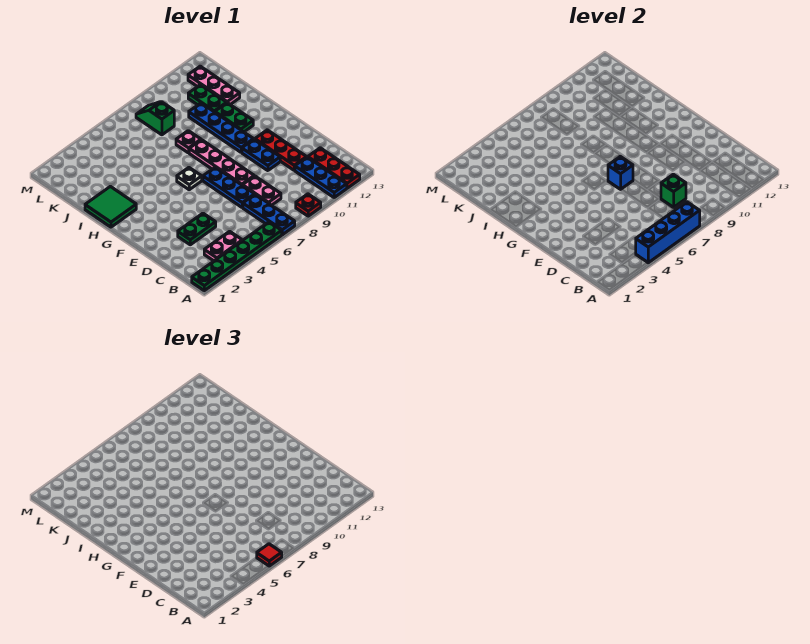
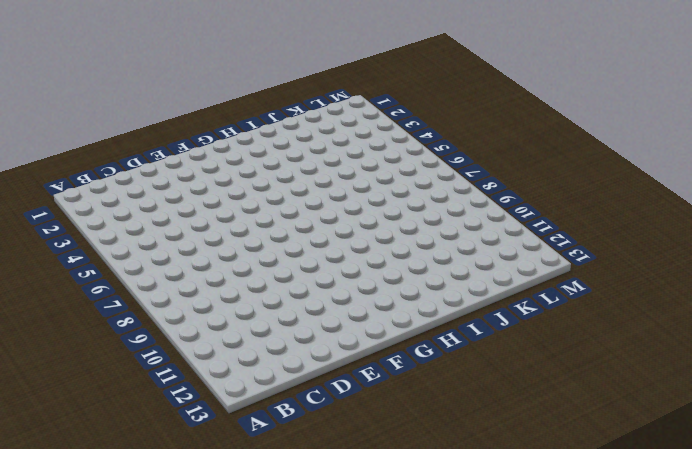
none -> green plate A1:A6 level 1
none -> blue plate A7:C7 level 1
none -> red plate A9 level 1

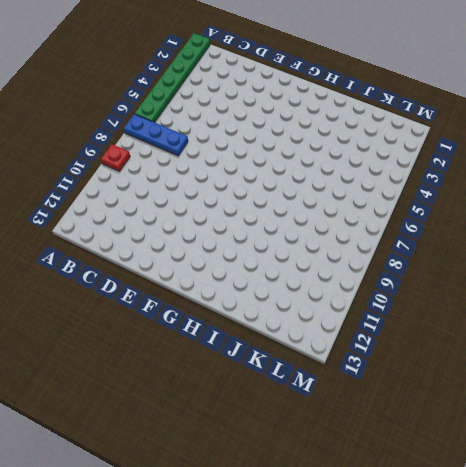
none -> blue plate A11:C11 level 1
none -> red plate A12:C12 level 1
none -> pink plate B3:B4 level 1

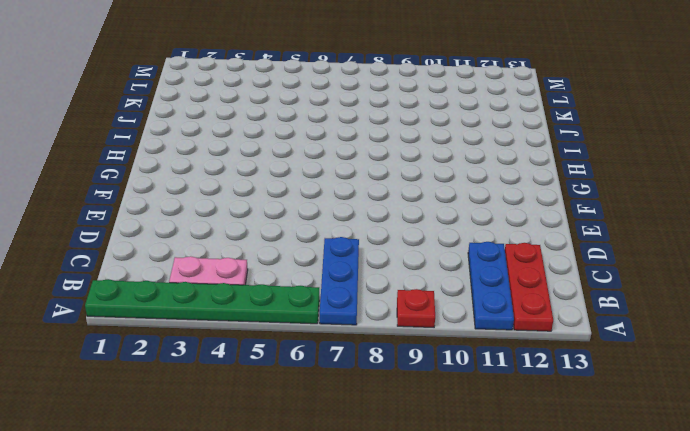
none -> pink plate C8:D8 level 1
none -> green plate D3:D4 level 1
none -> blue plate D7:F7 level 1

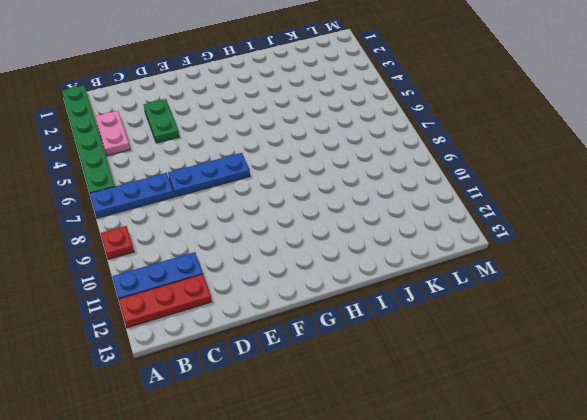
none -> pink plate C8:D8 level 1
none -> red plate D11:F11 level 1
none -> pink plate E8:H8 level 1

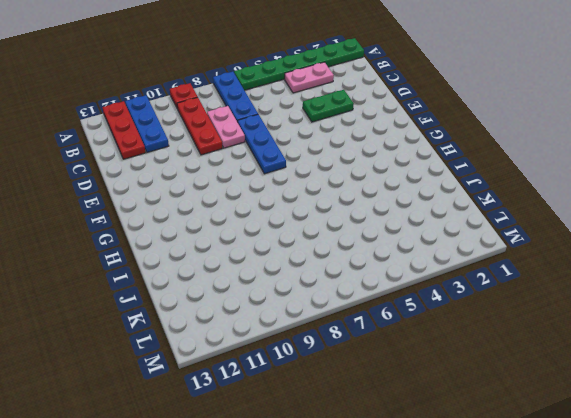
red plate B9:D9 level 1 -> red plate D11:F11 level 1
none -> pink plate E8:H8 level 1
none -> blue plate E10:F10 level 1
none -> white plate G6 level 1

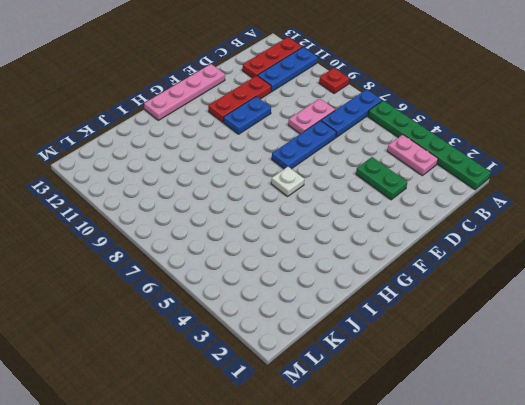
pink plate E13:H13 level 1 -> pink plate E8:H8 level 1
none -> blue plate G10:J10 level 1
none -> green tile H1:I2 level 1
none -> green plate H11:I11 level 1

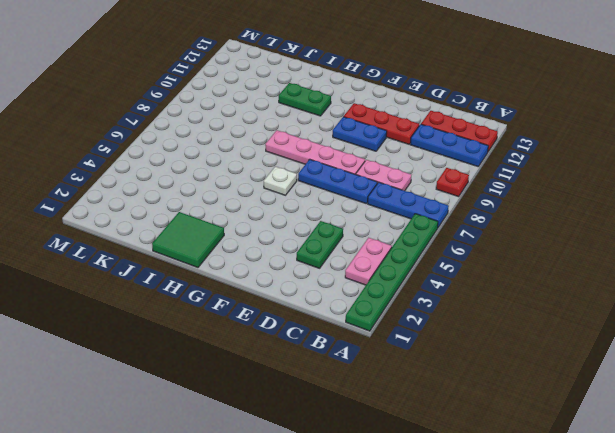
none -> blue plate G10:J10 level 1
none -> pink plate I8 level 1
none -> green plate J11:K11 level 1

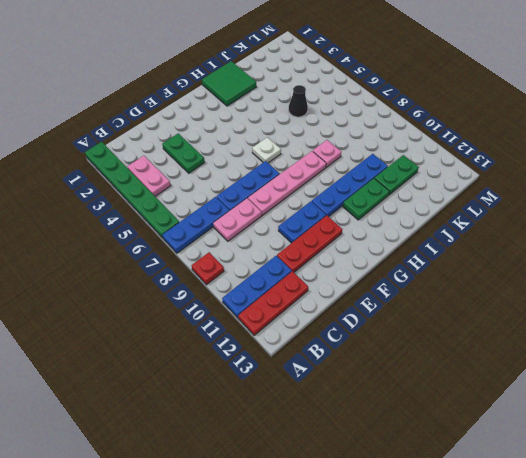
black cone J5 level 1 -> none
none -> pink plate J12:L12 level 1
none -> green slope K8:L8 level 1 top K
none -> blue brick A4:A7 level 2

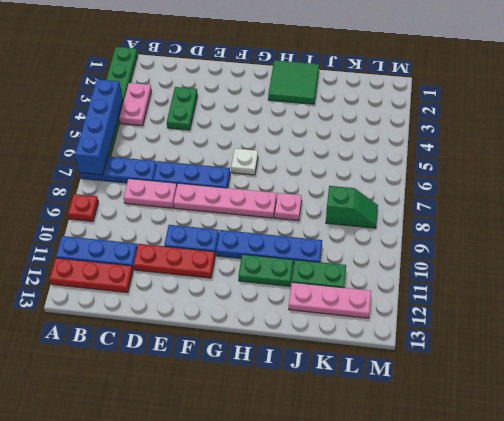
none -> green brick C8 level 2
none -> blue brick F7 level 2
none -> red tile A6 level 3

